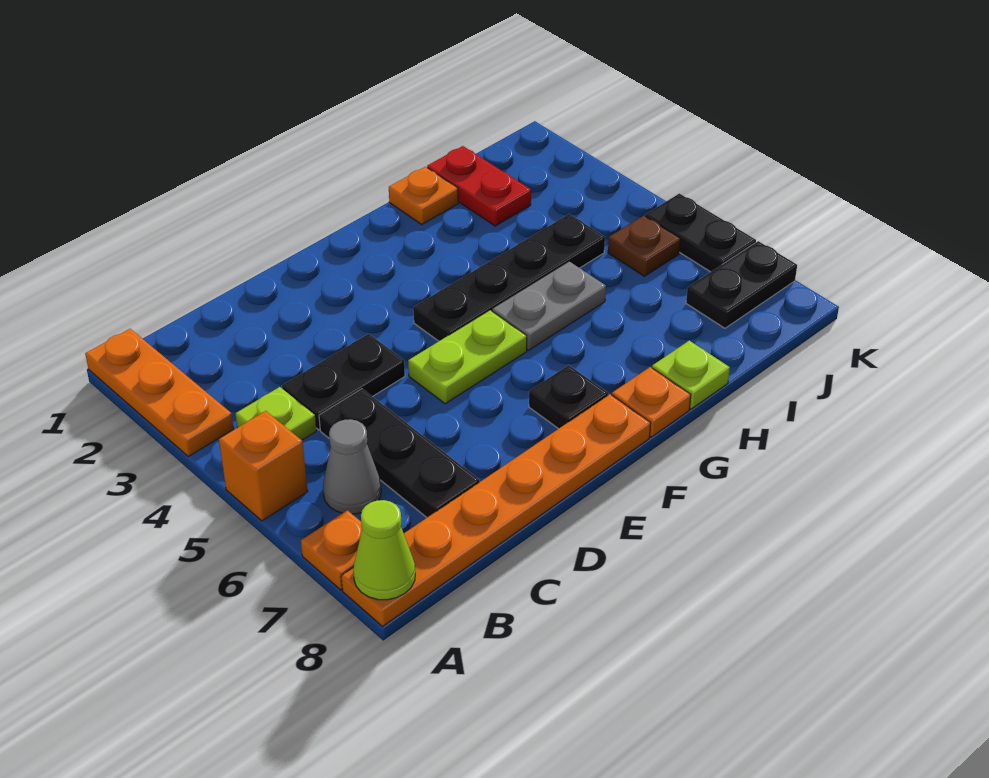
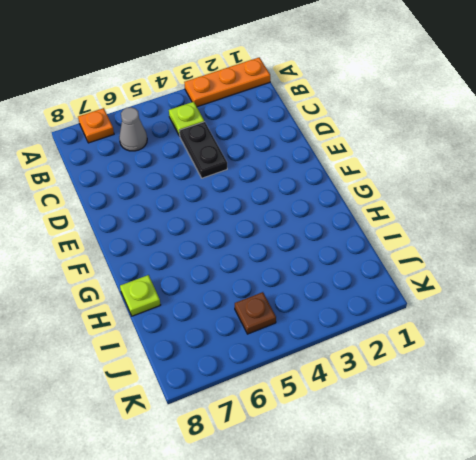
none -> orange brick A5 level 1
none -> orange plate A8:F8 level 1
none -> black plate C5:C7 level 1

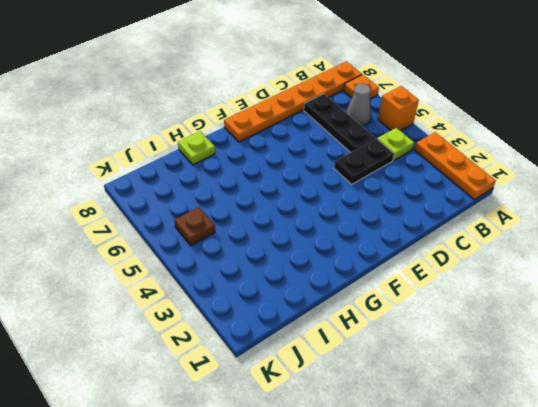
none -> lime plate E5:F5 level 1
none -> black plate F4:I4 level 1
none -> black plate F7 level 1

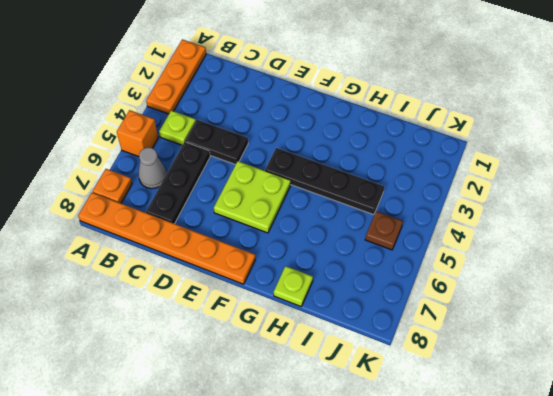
lime plate E5:F6 level 1 -> lime plate E5:F5 level 1
none -> black plate F7 level 1
none -> grey plate G5:H5 level 1
none -> orange plate G8 level 1

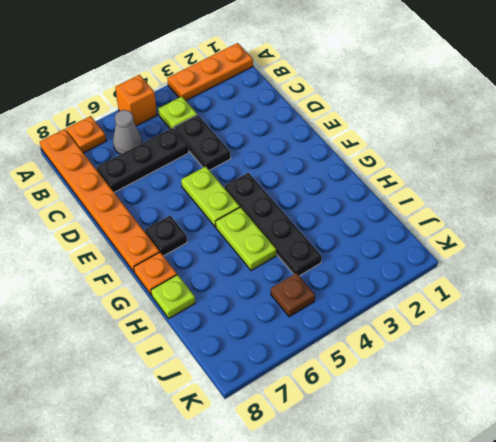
lime plate G5:H5 level 1 -> grey plate G5:H5 level 1
none -> orange plate H1 level 1
none -> red plate I1:I2 level 1
none -> black plate J7:K7 level 1

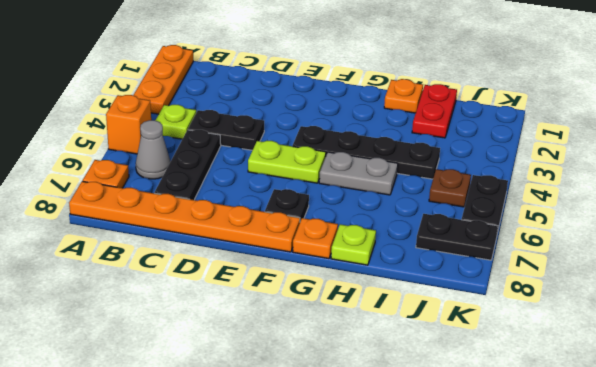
none -> lime cone A8 level 2

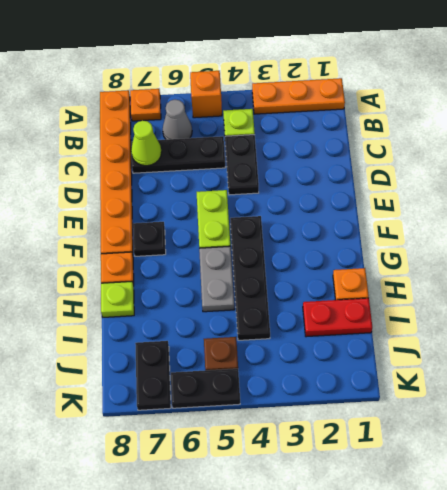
lime cone C7 level 2 -> lime cone A8 level 2

